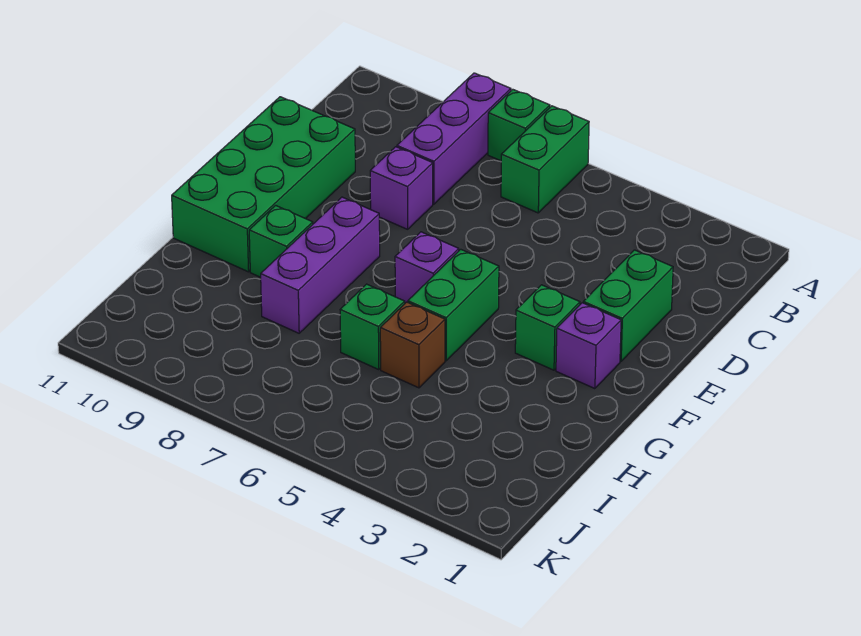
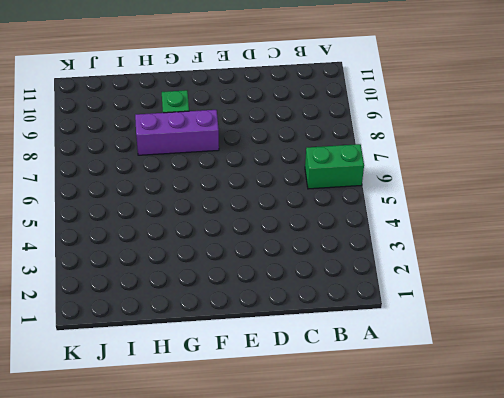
none -> green brick A7 level 1
none -> purple brick A8:C8 level 1
none -> green brick D2:E2 level 1

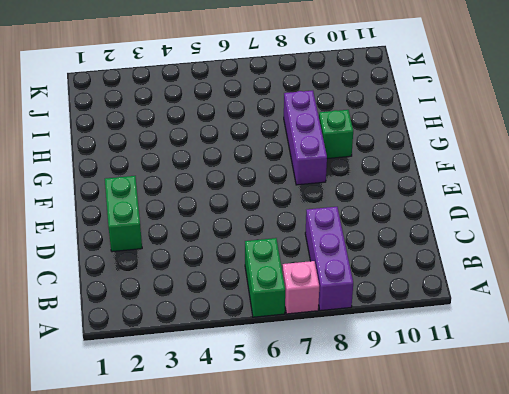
pink brick A7 level 1 -> green brick A7 level 1
none -> purple brick D8 level 1
none -> green brick D10:G11 level 1
none -> purple brick F2 level 1

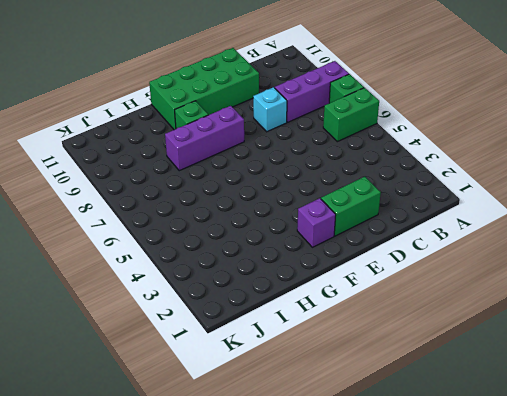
cyan brick D8 level 1 -> purple brick D8 level 1
none -> green brick F3 level 1
none -> green brick F5:G5 level 1
none -> purple brick F6 level 1

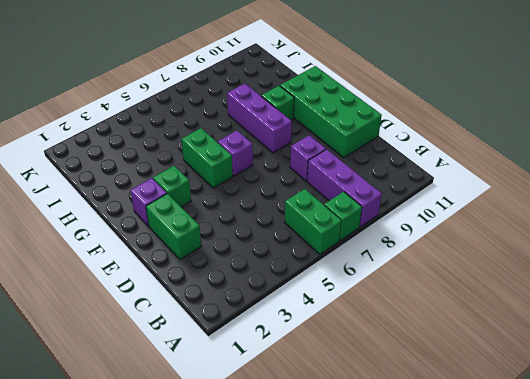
none -> brown brick H5 level 1
none -> green brick H6 level 1

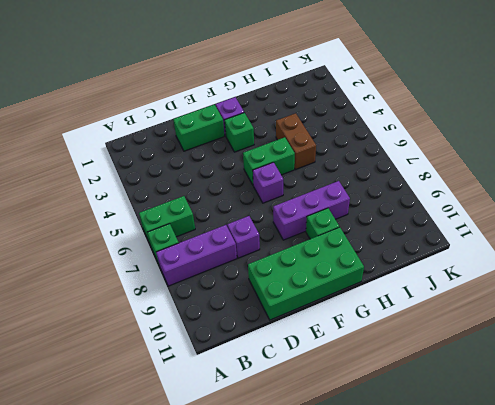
brown brick H4:H5 level 1 -> brown brick H5 level 1
none -> green brick H6 level 1

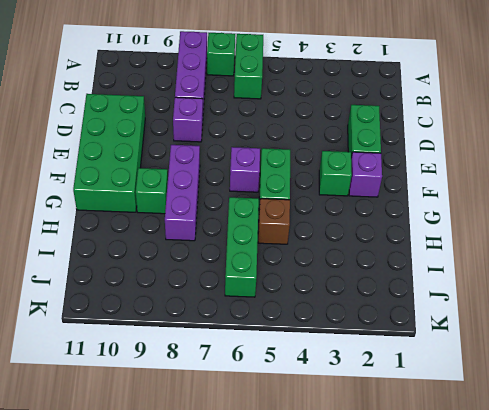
green brick H6:J6 level 1 -> green brick H6 level 1

